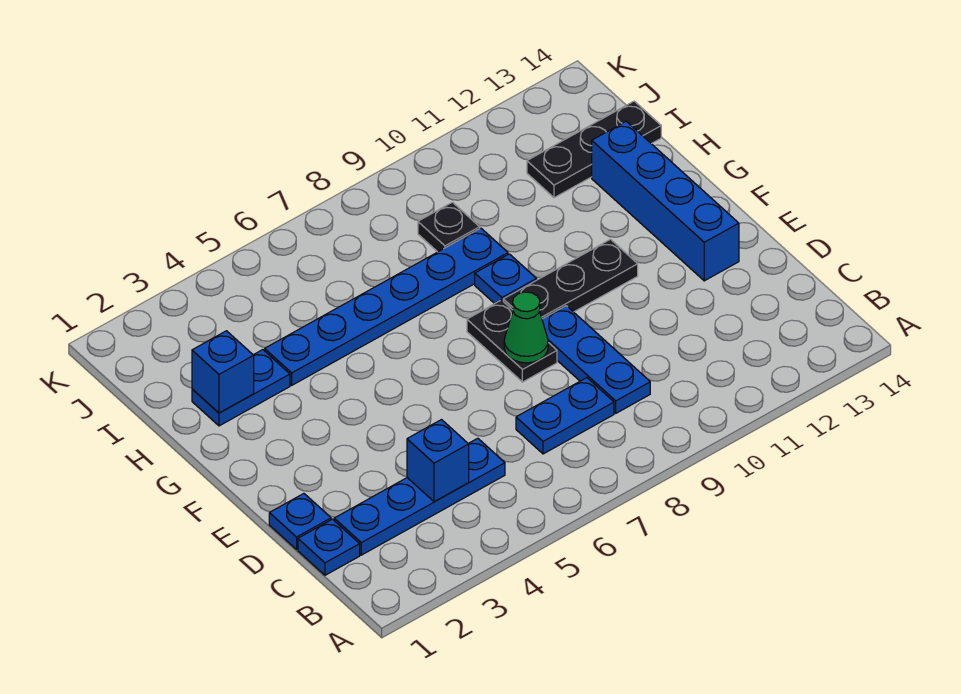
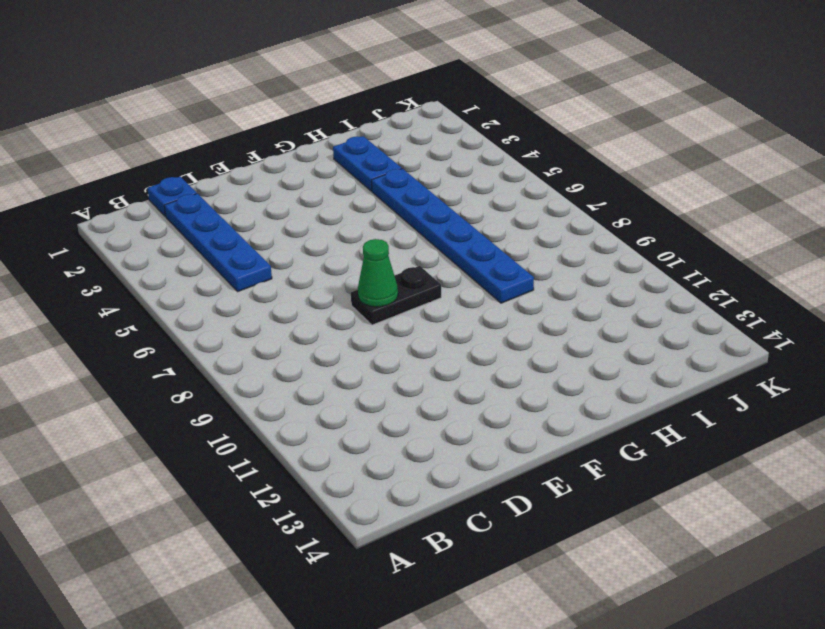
none -> blue plate C7:C8 level 1
none -> blue plate C9:E9 level 1
none -> blue plate D1 level 1

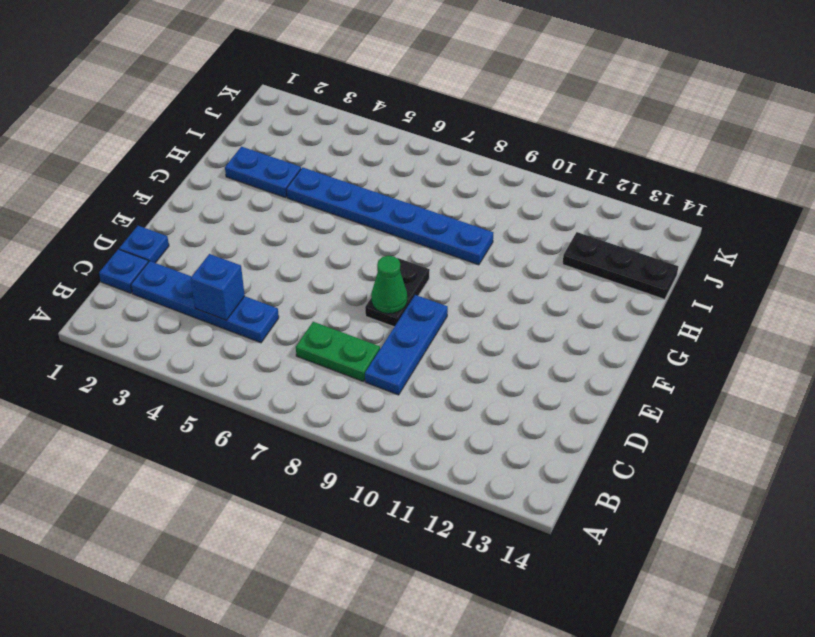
green plate C7:C8 level 1 -> blue plate C7:C8 level 1
none -> blue brick E13:H13 level 1
none -> black plate F9:F11 level 1
none -> blue plate G9 level 1

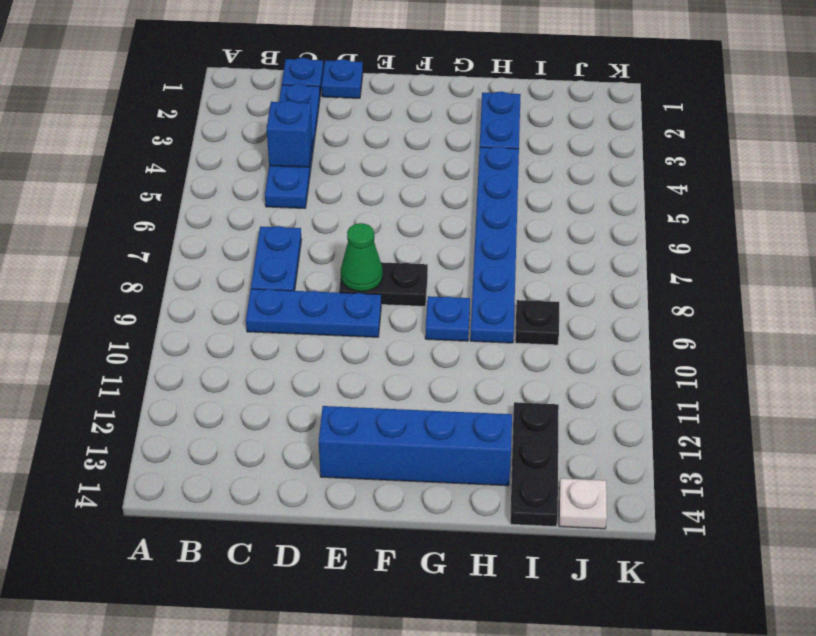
white plate J14 level 1 -> none
none -> black plate F9:F11 level 1
none -> blue brick H2 level 2

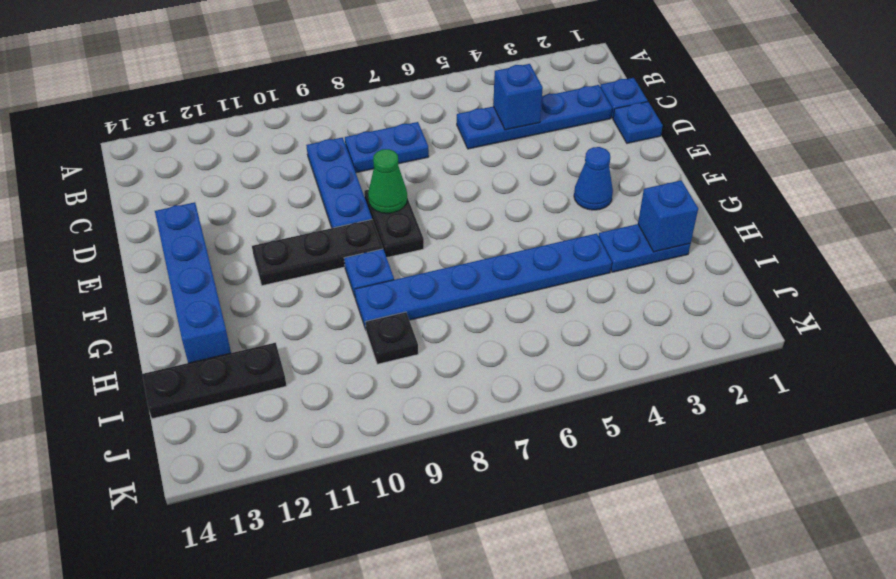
blue cone F3 level 1 -> none

